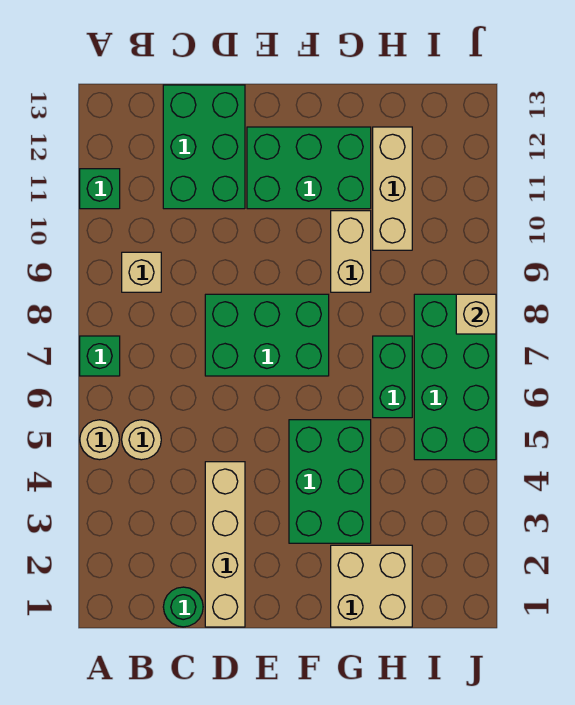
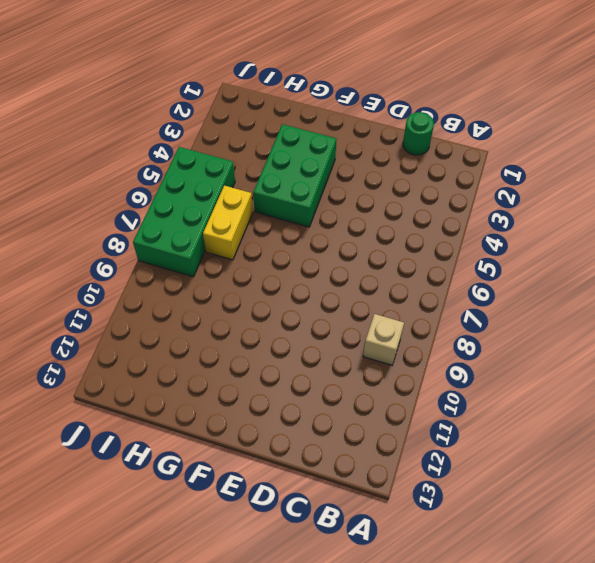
yellow brick H6:H7 level 1 -> green brick H6:H7 level 1
none -> tan round brick A5 level 1
none -> green brick A7 level 1
none -> green brick A11 level 1

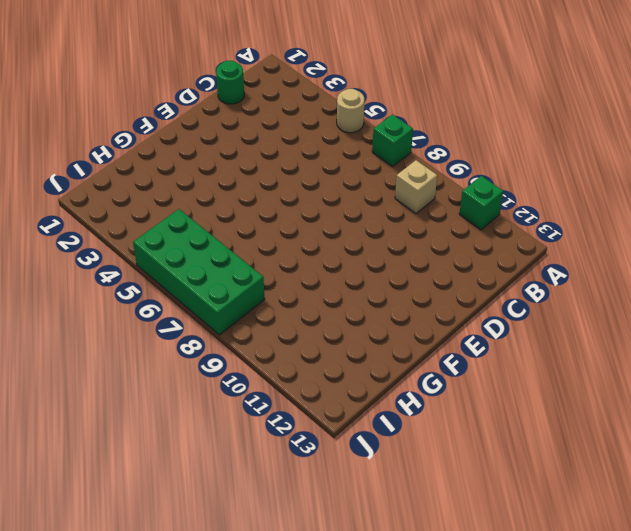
none -> tan round brick B5 level 1
none -> green brick C11:D13 level 1
none -> tan brick D1:D4 level 1

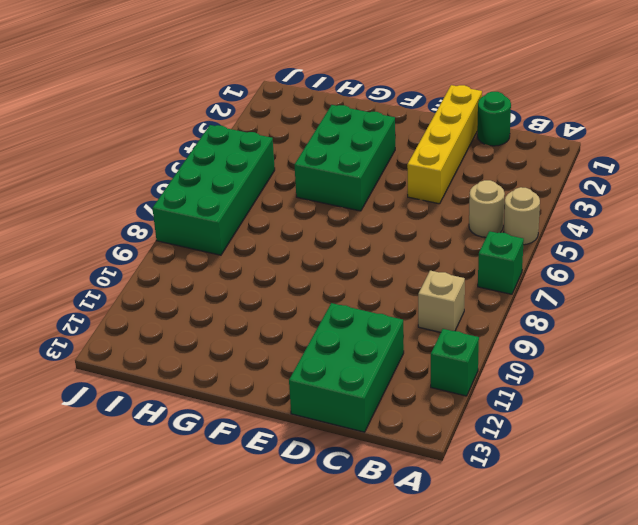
yellow brick D1:D4 level 1 -> tan brick D1:D4 level 1
none -> green brick D7:F8 level 1
none -> green brick E11:G12 level 1
none -> tan brick G1:H2 level 1

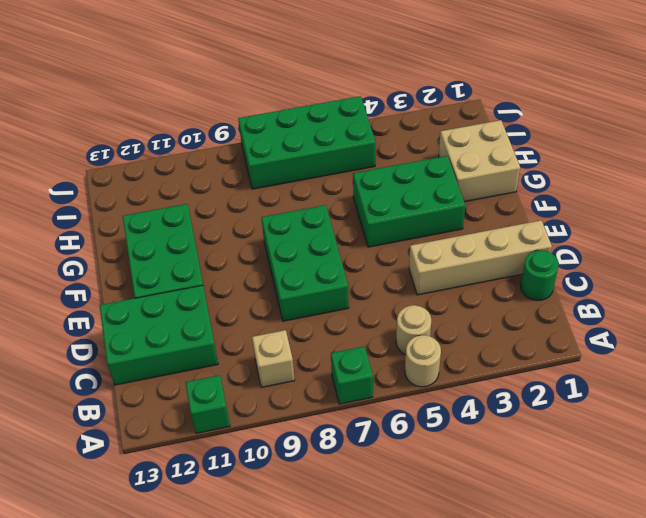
none -> tan brick G9:G10 level 1
none -> green brick H6:H7 level 1
none -> tan brick H10:H12 level 1

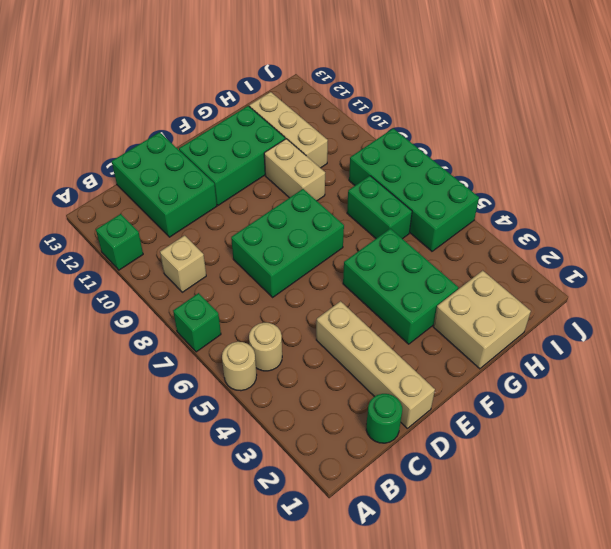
none -> tan brick J8 level 2

